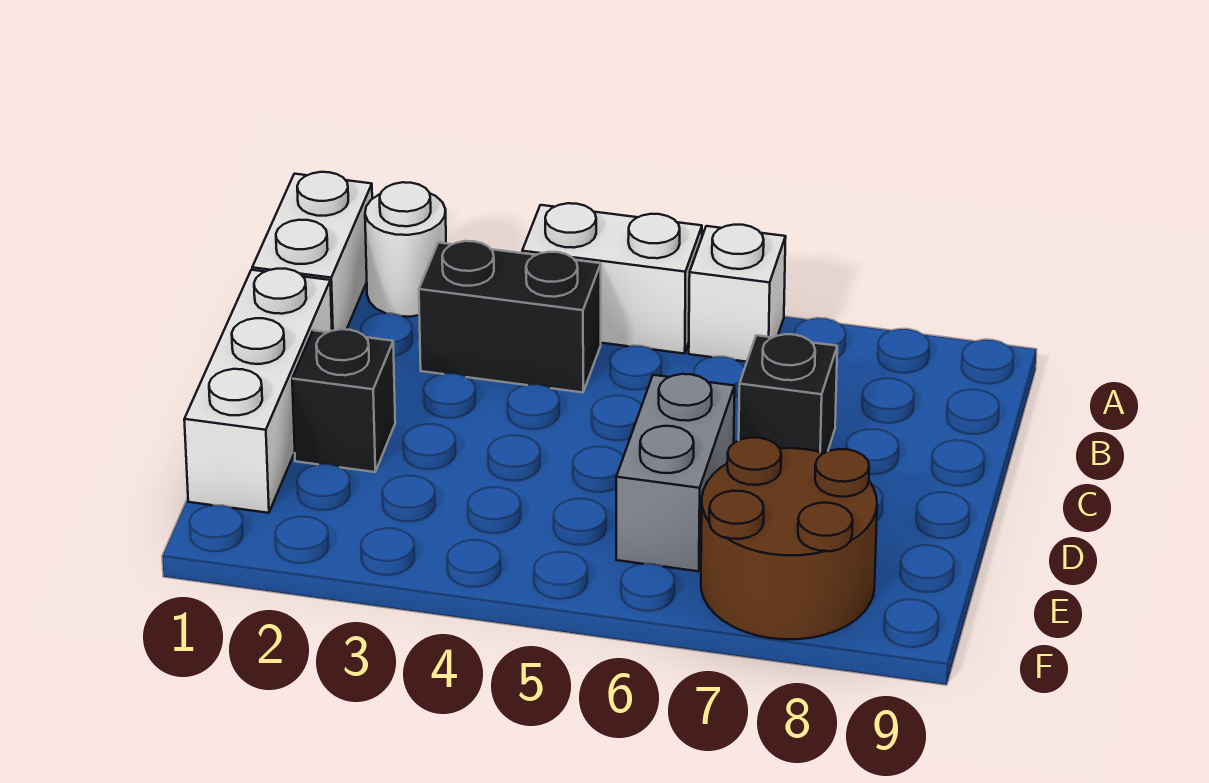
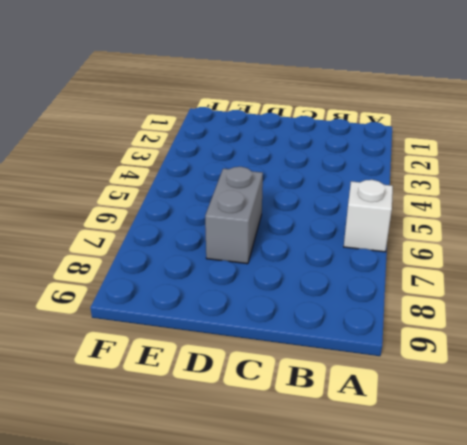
grey brick D6:D7 level 1 -> grey brick D6:E6 level 1
none -> white brick A1:B1 level 1
none -> white round brick A2 level 1

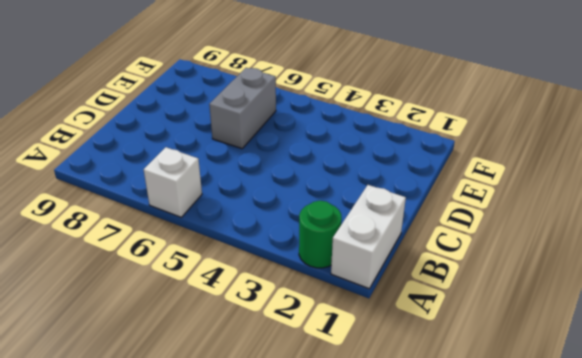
green round brick A2 level 1 -> white round brick A2 level 1
none -> white brick A4:A5 level 1
none -> black brick B3:B4 level 1

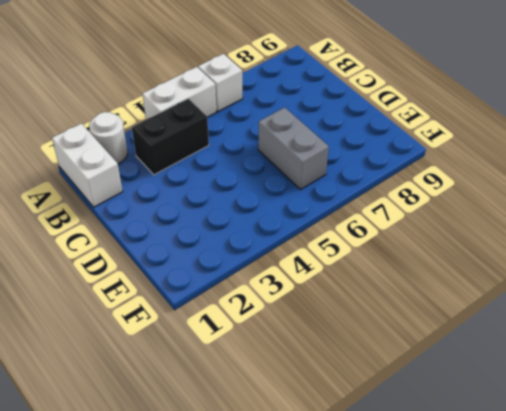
none -> white brick C1:E1 level 1
none -> black brick C7 level 1

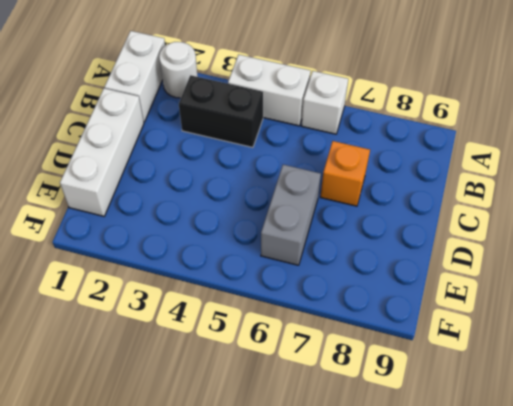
orange brick C7 level 1 -> black brick C7 level 1
none -> black brick D2 level 1
none -> brown round brick E7:F8 level 1

